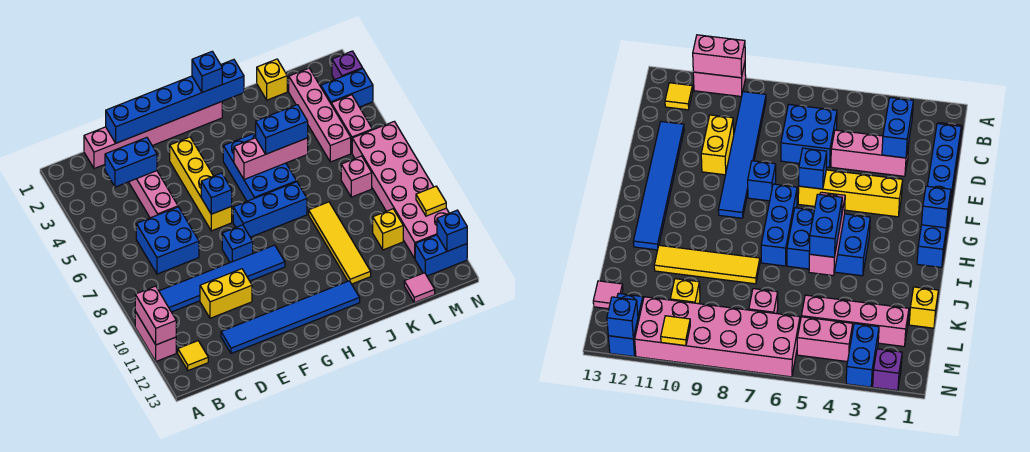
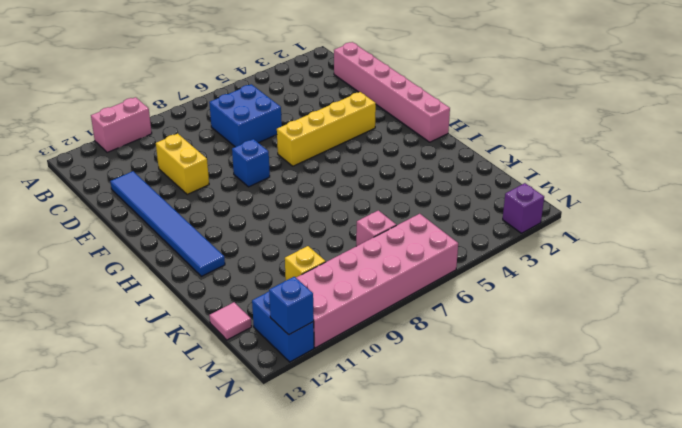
none -> blue tile B9:G9 level 1
none -> yellow tile B12 level 1
none -> pink brick D3:D5 level 1
none -> blue brick G7:I7 level 1

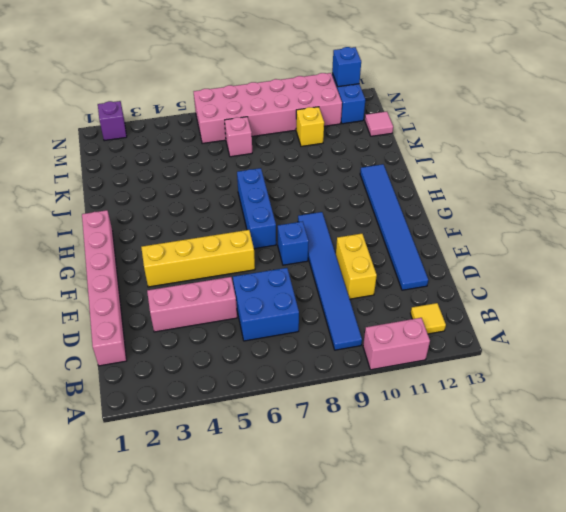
none -> blue brick H4:I6 level 1
none -> yellow tile J8:J11 level 1
none -> yellow brick K1 level 1
none -> pink brick L2:L5 level 1

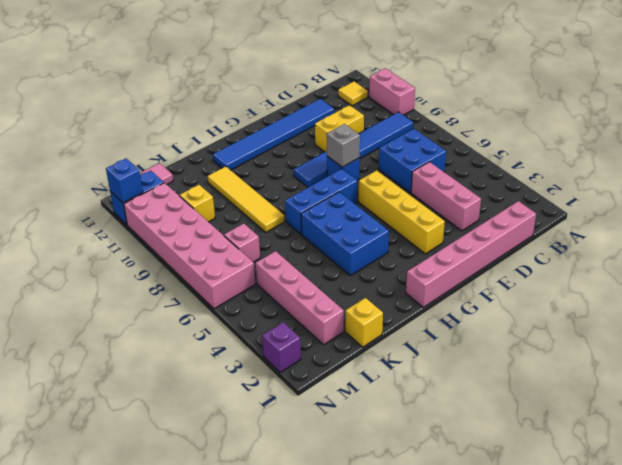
grey brick F8 level 2 -> none
none -> blue brick M3:N3 level 1
none -> pink brick M4:M5 level 1
none -> pink brick A10:A11 level 2
none -> blue brick C3:D3 level 2

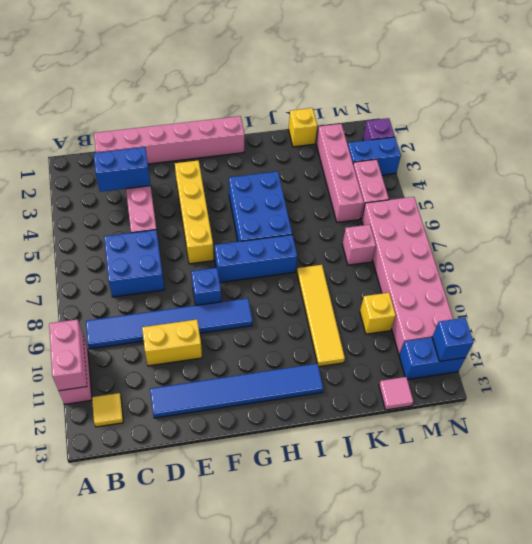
none -> blue brick D1:I1 level 2
none -> blue brick F6 level 2
none -> pink brick H5:J5 level 2
none -> yellow tile N10 level 2

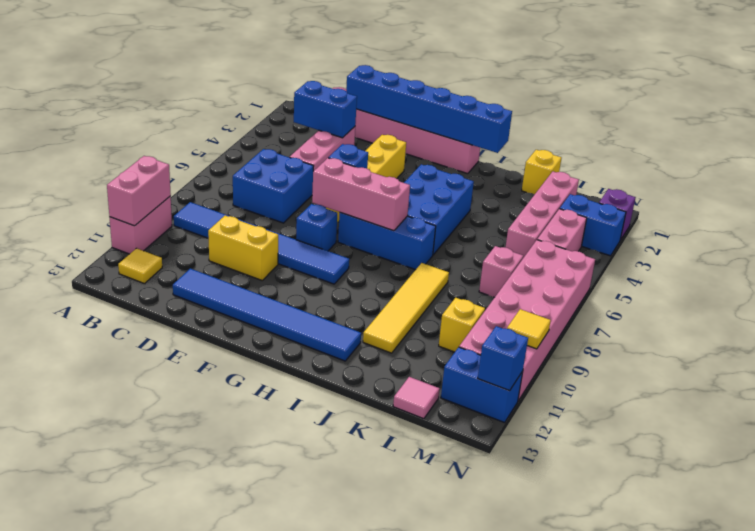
pink brick F7:H7 level 2 -> pink brick H5:J5 level 2
none -> blue brick H1 level 3
none -> blue brick I5:J5 level 3

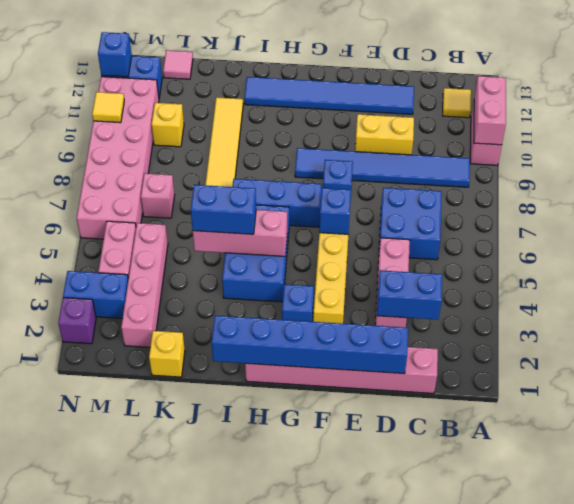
blue brick G3 level 1 -> blue brick H1 level 3

